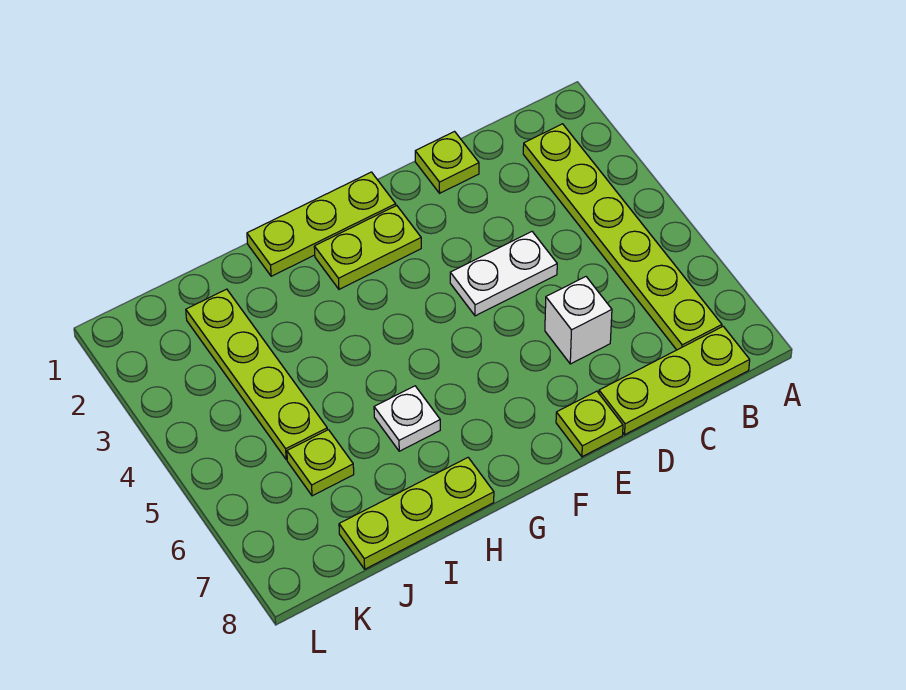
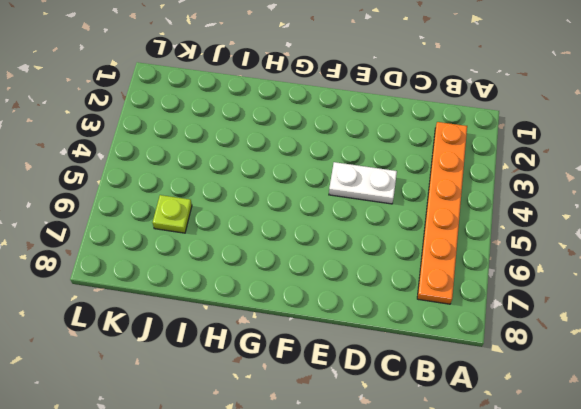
orange plate B2:B7 level 1 -> lime plate B2:B7 level 1
none -> lime plate B8:D8 level 1
none -> lime plate D1 level 1
none -> white brick D6 level 1

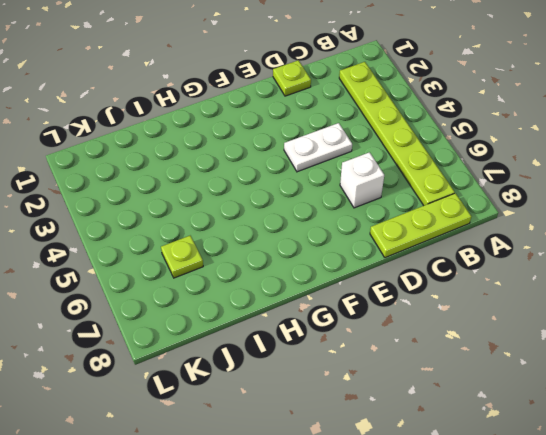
none -> lime plate E8 level 1
none -> lime plate F1:H1 level 1
none -> lime plate F2:G2 level 1

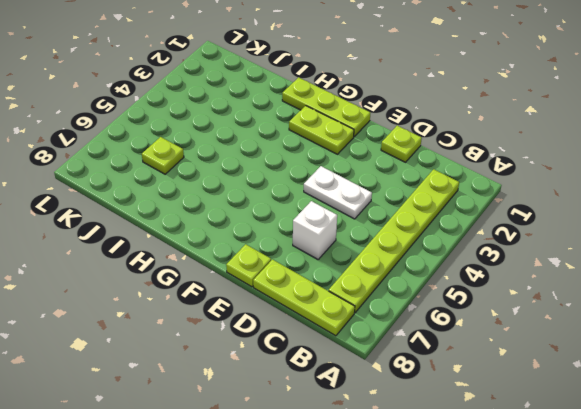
none -> white plate H6 level 1
none -> lime plate H8:J8 level 1
none -> lime plate J2:J5 level 1

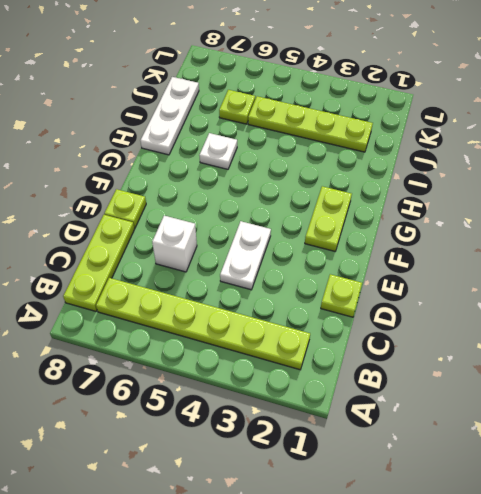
white plate H8:J8 level 1 -> lime plate H8:J8 level 1
none -> lime plate F1:H1 level 1

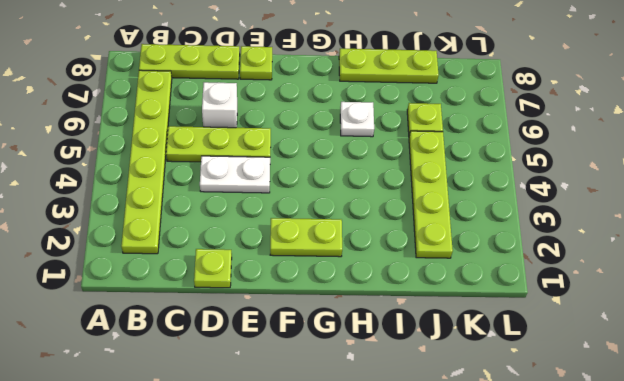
lime plate C5:E5 level 1 -> lime plate F1:H1 level 1

